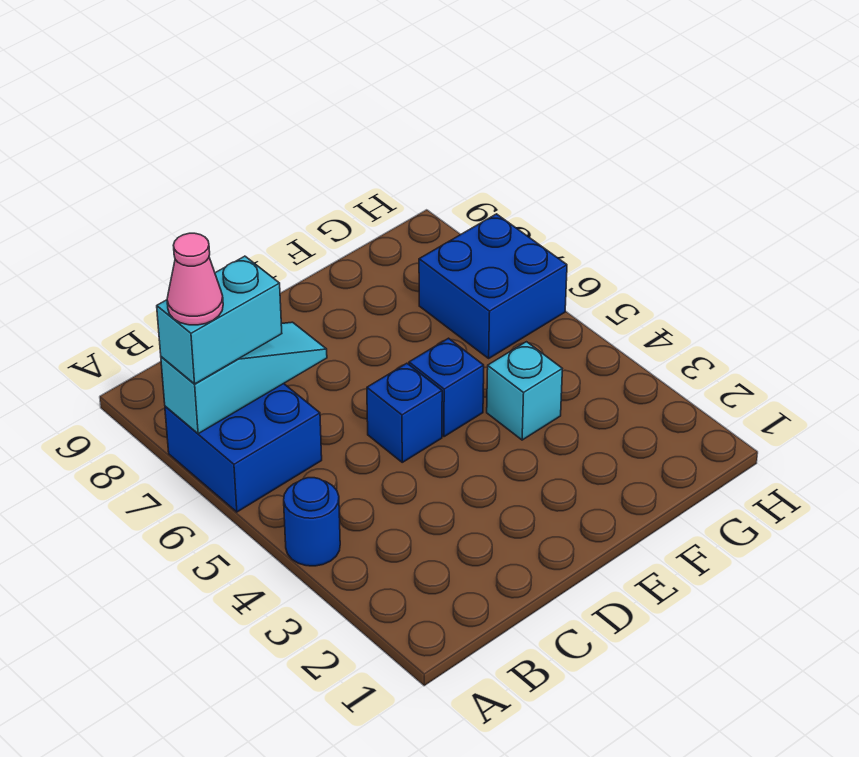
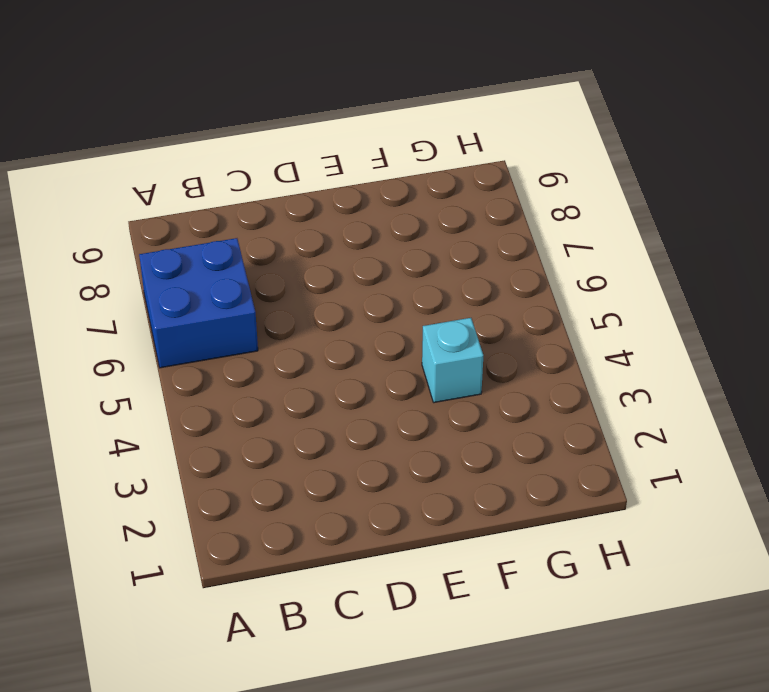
none -> blue round brick A4 level 1
none -> blue brick D5 level 1

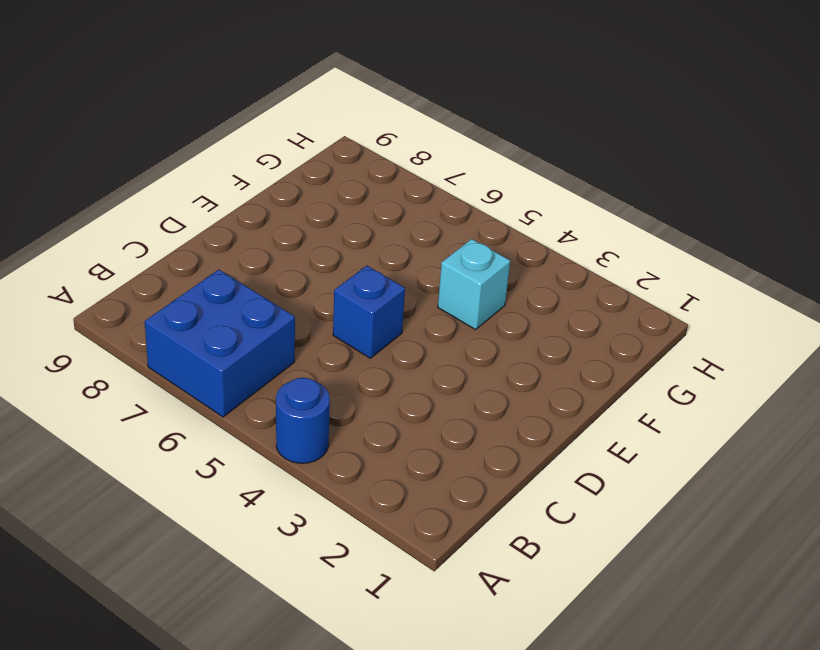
none -> blue brick E5 level 1
none -> blue brick G6:H7 level 1

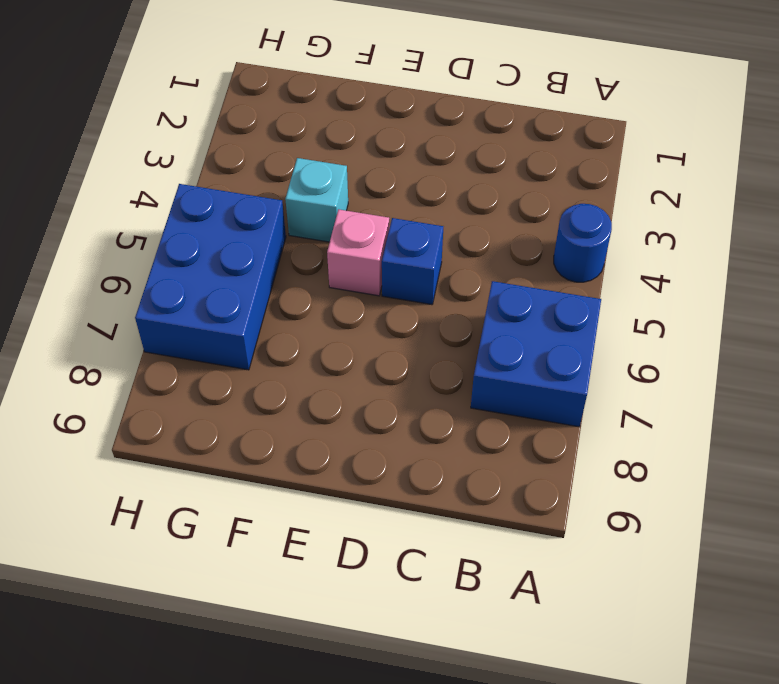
pink brick E5 level 1 -> blue brick E5 level 1
blue brick G5:H7 level 1 -> blue brick G6:H7 level 1
none -> cyan slope A7:C7 level 2 top A
none -> cyan brick A7:B7 level 3

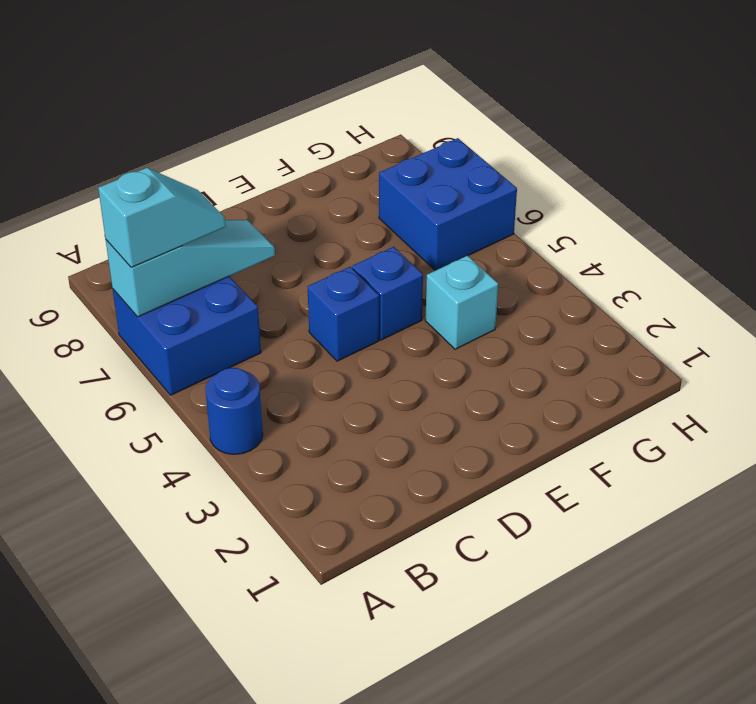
cyan slope A7:B7 level 3 top A -> cyan brick A7:B7 level 3
none -> pink cone A7 level 4

